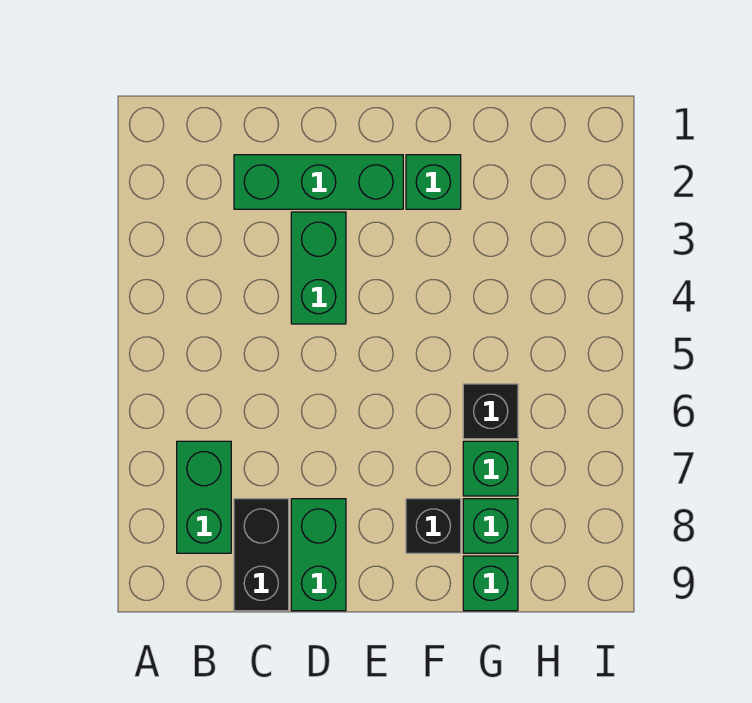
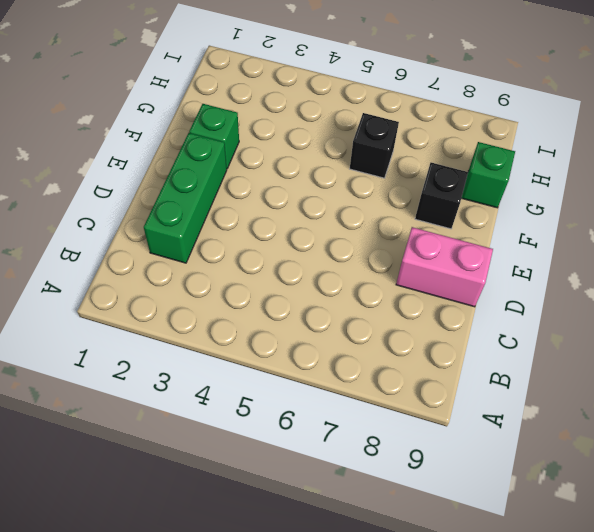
pink brick D8:D9 level 1 -> green brick D8:D9 level 1
none -> green brick B7:B8 level 1
none -> black brick C8:C9 level 1

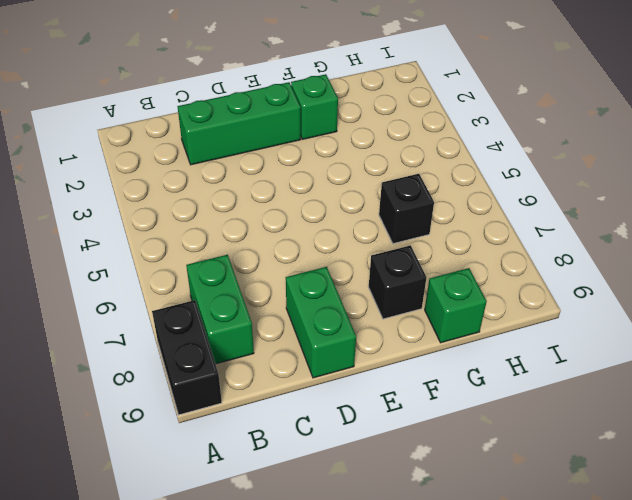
black brick A8:A9 level 1 -> black brick C8:C9 level 1
none -> green brick D3:D4 level 1
none -> green brick G7 level 1

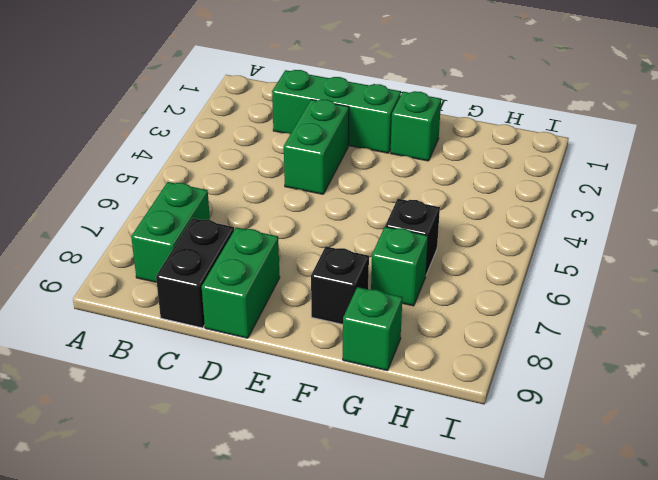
none -> green brick G8 level 1

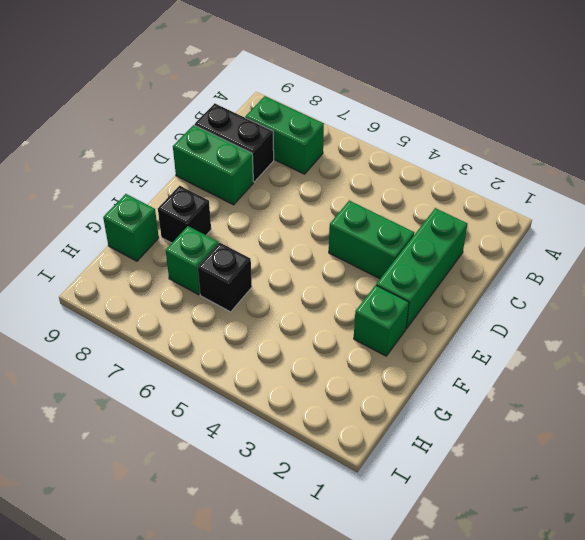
none -> green brick G8 level 1

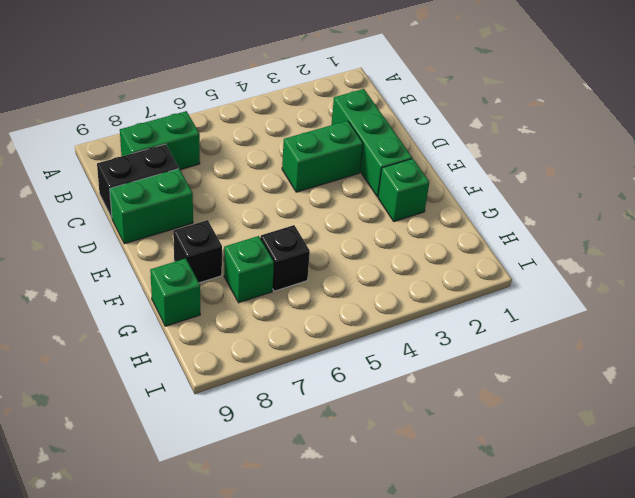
none -> green brick G8 level 1

